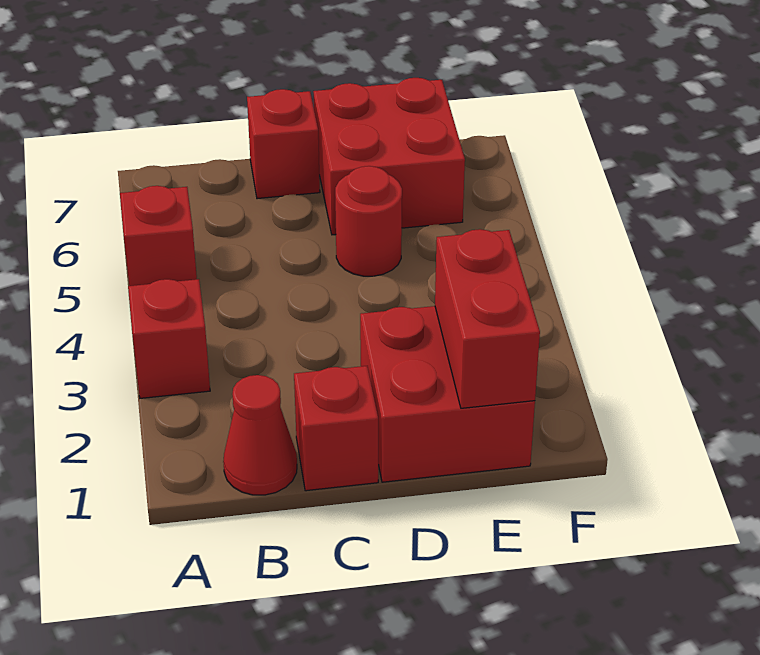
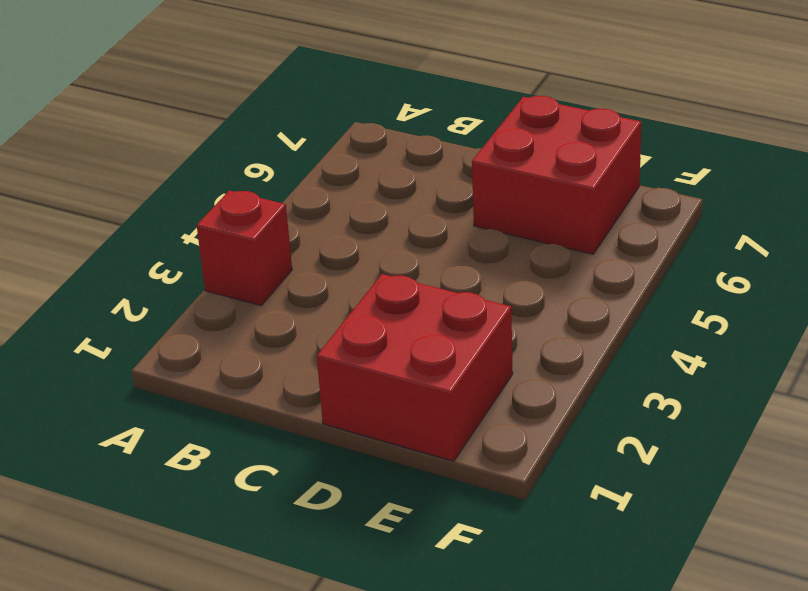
none -> red brick A5 level 1
none -> red cone B1 level 1

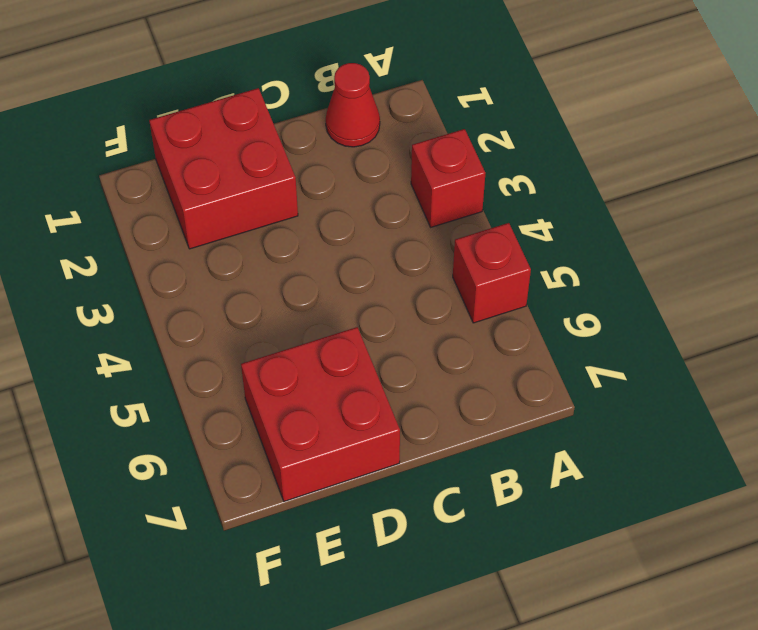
none -> red brick C1 level 1
none -> red brick C7 level 1

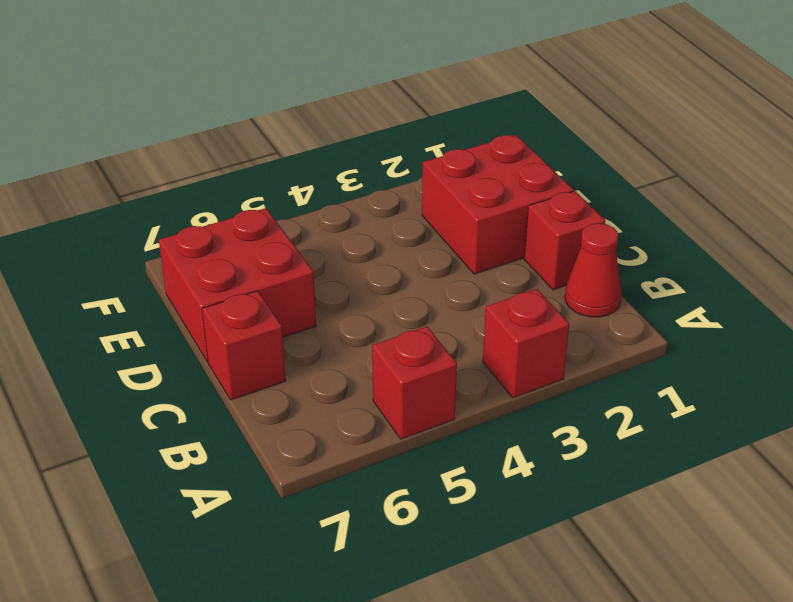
none -> red round brick D5 level 1
none -> red brick E1:E2 level 2

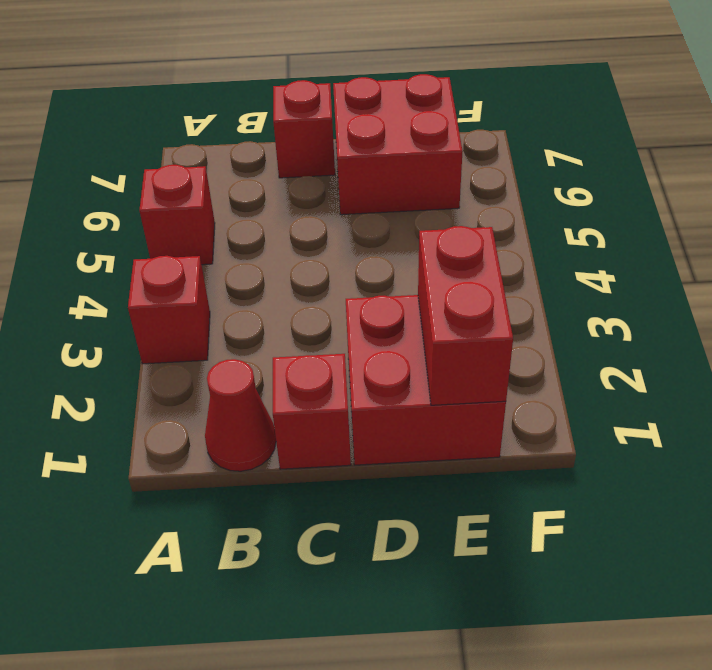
none -> red round brick D5 level 1

